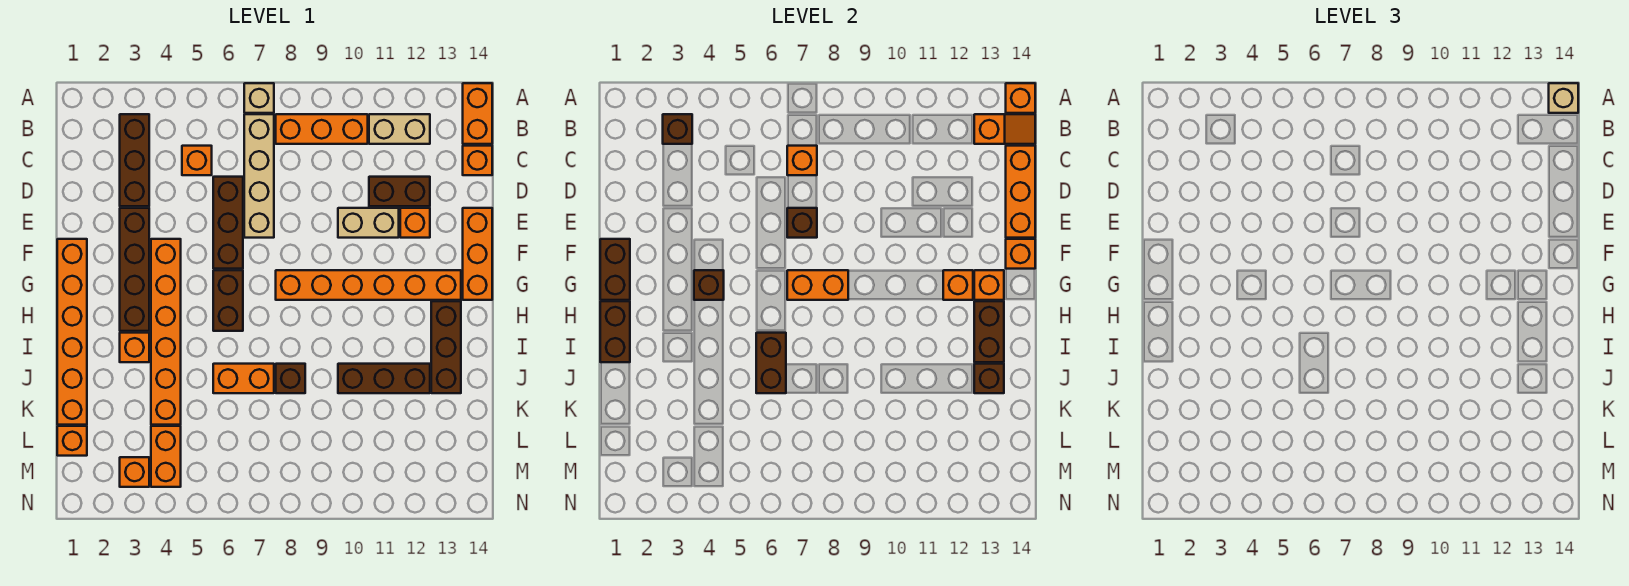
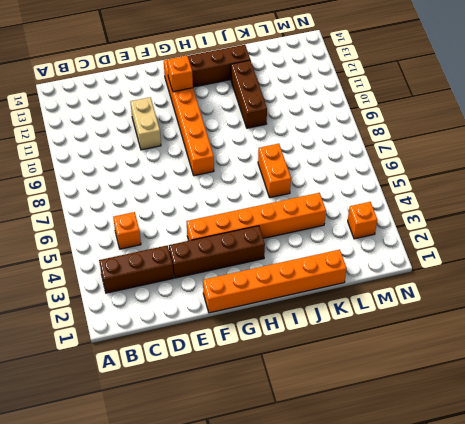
none -> tan brick A7 level 1
none -> orange brick A14:B14 level 1
none -> tan brick B7:E7 level 1
none -> orange brick B8:B10 level 1

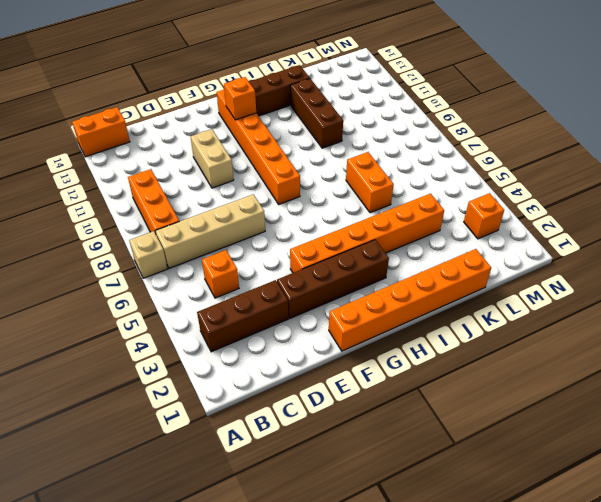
none -> tan brick B11:B12 level 1
none -> orange brick C14 level 1
none -> brown brick D6:F6 level 1
none -> brown brick D11:D12 level 1

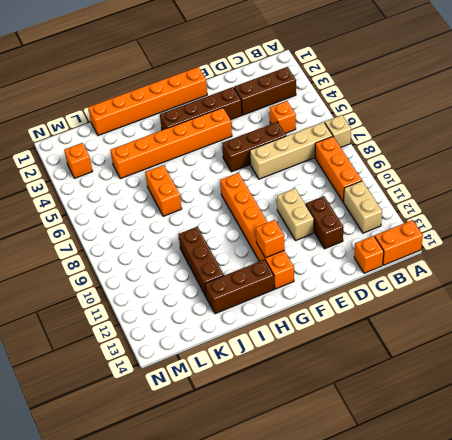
none -> orange brick E12 level 1
none -> orange brick E14:G14 level 1
none -> brown brick G6:H6 level 1
none -> orange brick I3 level 1

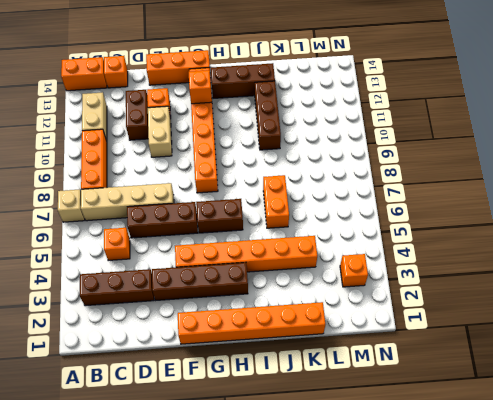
none -> orange brick I3 level 1
none -> brown brick J8 level 1
none -> orange brick L1 level 1
none -> orange brick L4:M4 level 1

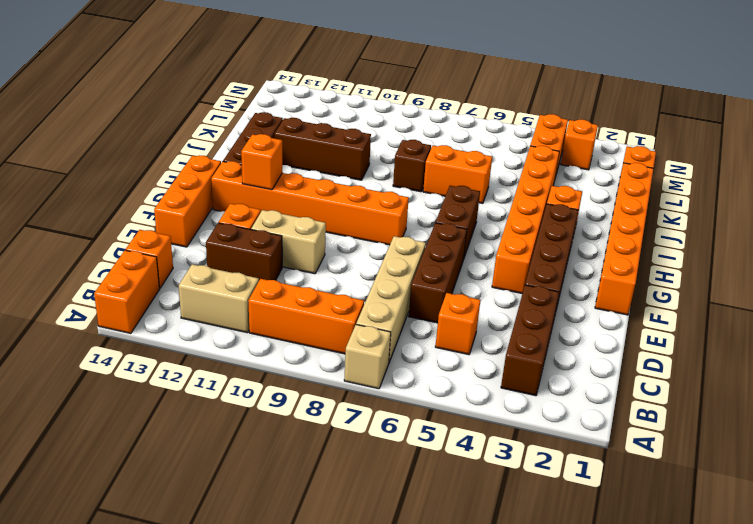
none -> orange brick A14 level 2
none -> brown brick B3 level 2
none -> orange slope B13:B14 level 2 top 13
none -> orange brick C7 level 2

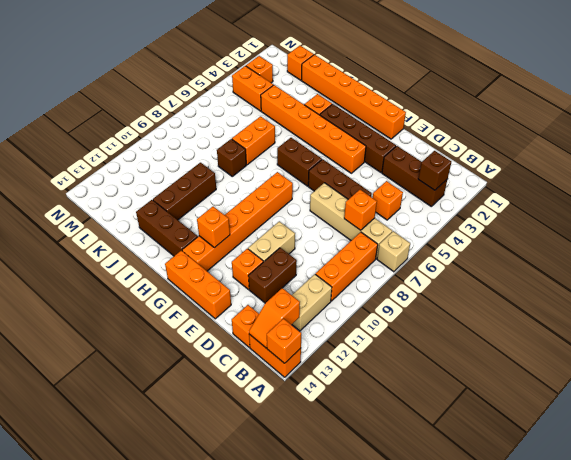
none -> orange brick C14:E14 level 2
none -> brown brick E7 level 2
none -> brown brick F1:G1 level 2
none -> orange brick F14 level 2

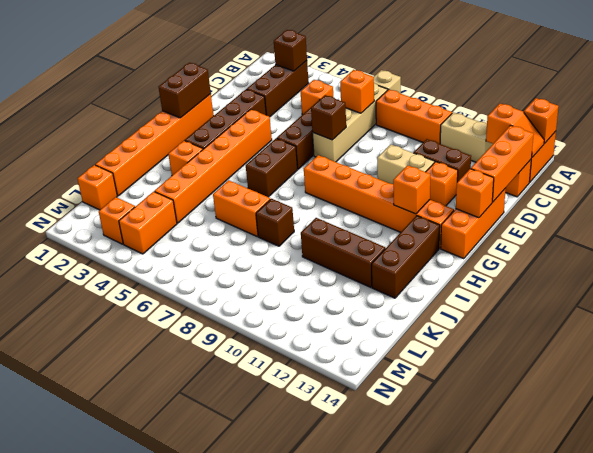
none -> brown brick G4 level 2
none -> orange brick G7:G8 level 2
none -> orange brick G13 level 2
none -> brown brick H1:I1 level 2

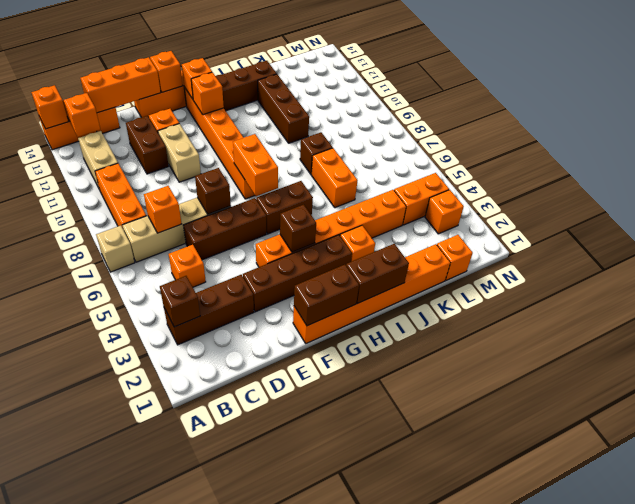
none -> brown brick H13:I13 level 2
none -> brown brick I6:J6 level 2
none -> brown brick J13 level 2
none -> tan brick A14 level 3

